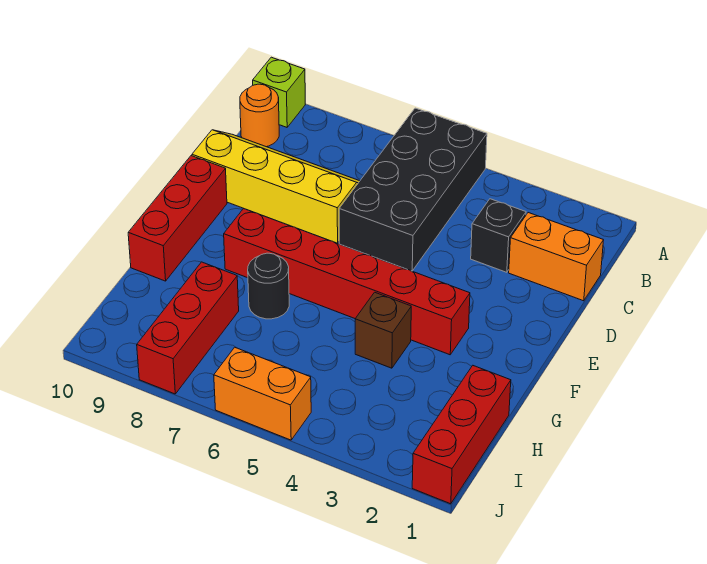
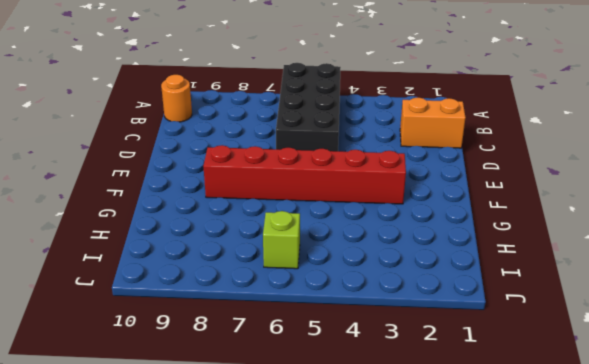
lime brick I6 level 1 -> lime brick A10 level 1
none -> black brick C3 level 1
none -> yellow slope C7:D10 level 1 top D
none -> red brick E10:G10 level 1

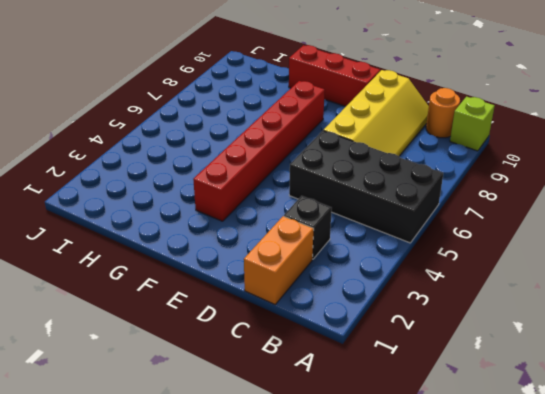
none -> brown brick G4 level 1
none -> black round brick G7 level 1
none -> red brick H1:J1 level 1

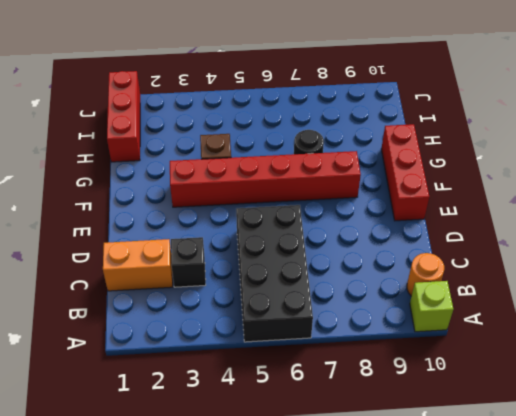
none -> yellow slope C7:D10 level 1 top D
none -> red brick H8:J8 level 1
none -> orange brick J5:J6 level 1

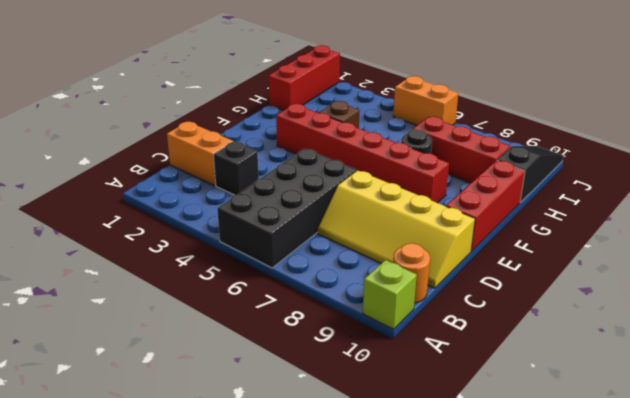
red brick H7:H9 level 1 -> red brick H8:J8 level 1
black slope H10:J10 level 1 top H -> none

